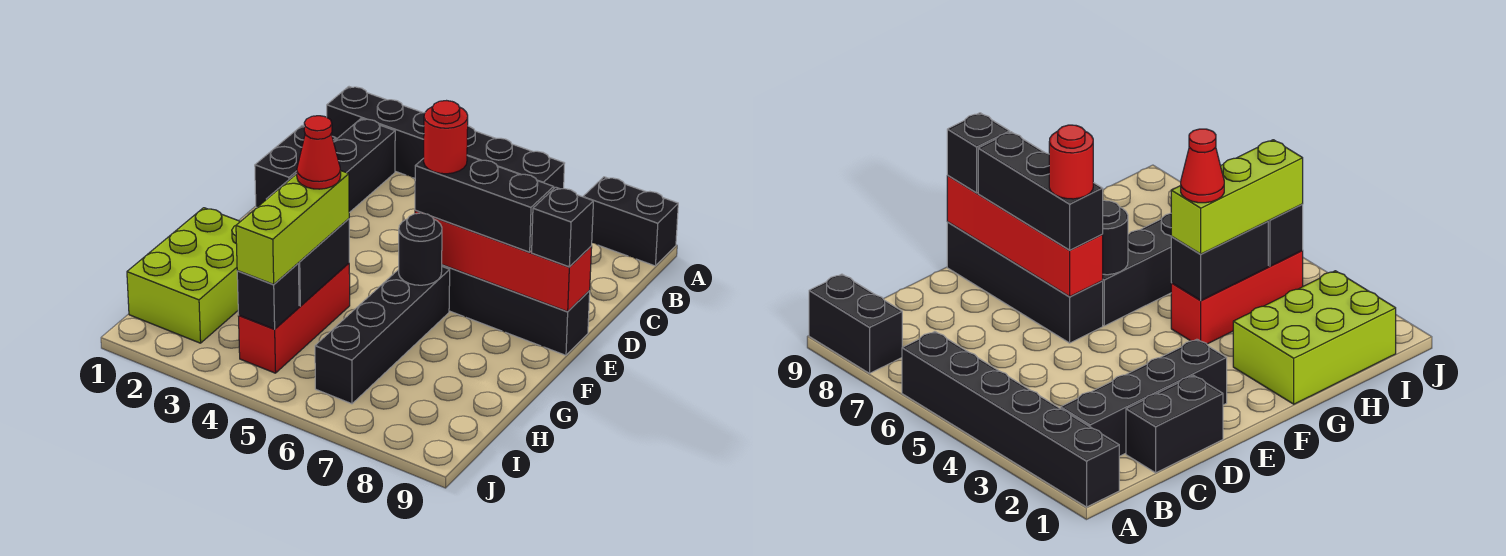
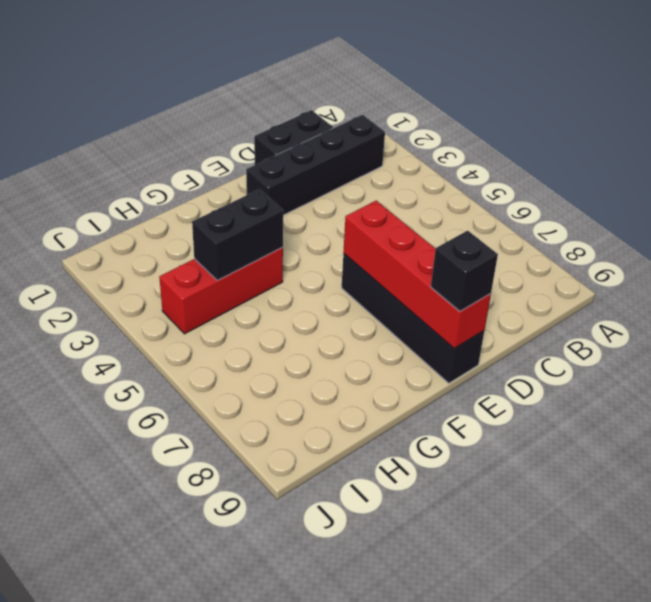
none -> black brick A1:A6 level 1
none -> black brick A8:A9 level 1
none -> black brick F6:I6 level 1

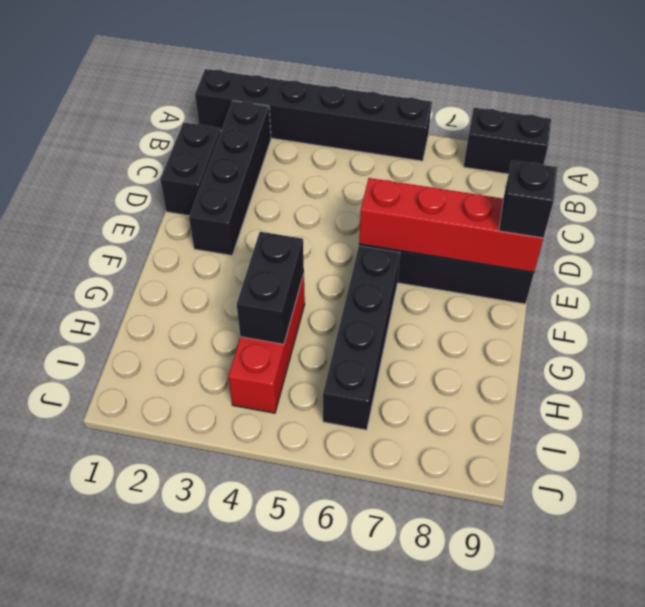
none -> lime brick G1:I2 level 1
none -> black round brick F6 level 2
none -> black brick I4 level 2

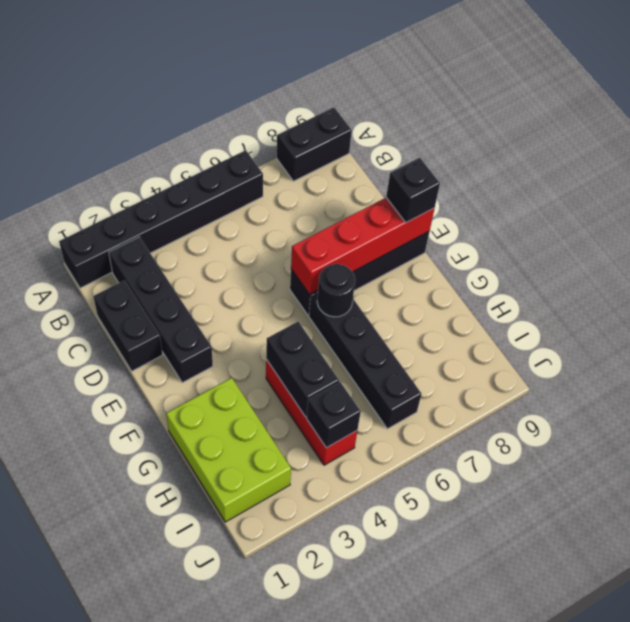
none -> black brick E6:E8 level 3
none -> lime brick G4:I4 level 3
none -> red round brick E6 level 4

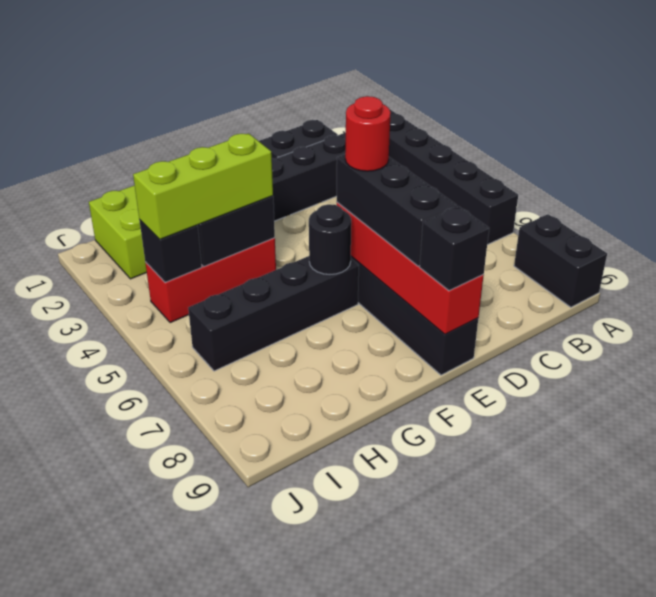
none -> red cone G4 level 4

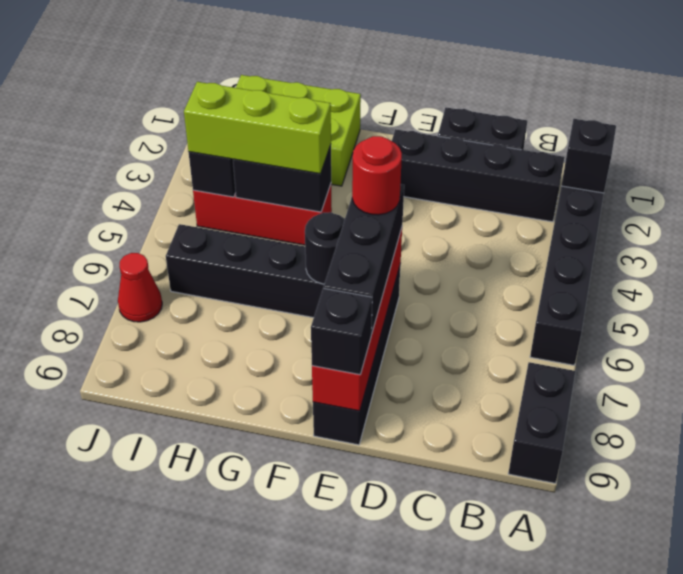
black brick A2 level 2 -> none
red cone J7 level 1 -> red cone G4 level 4

